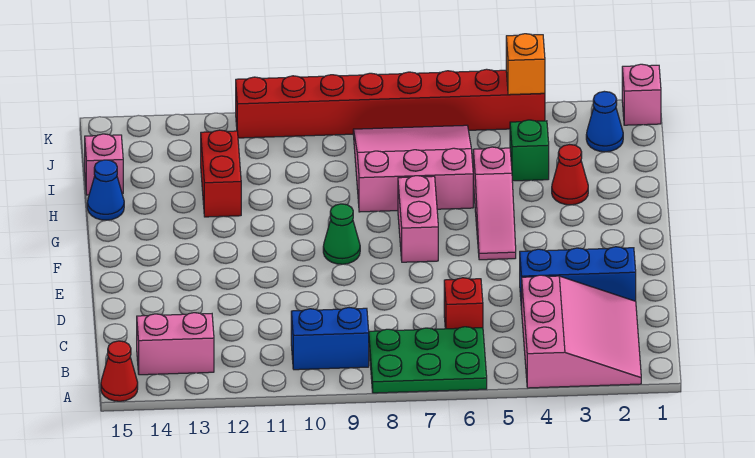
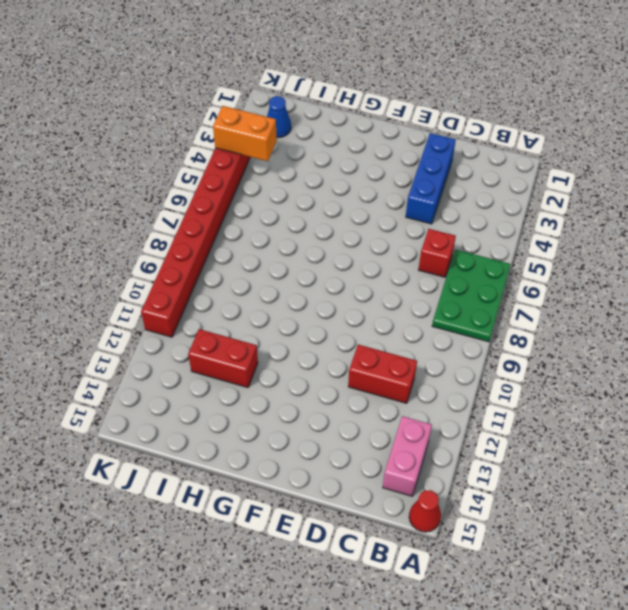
red brick C11:D11 level 1 -> none
orange brick J4:K4 level 2 -> orange brick K4 level 2
none -> pink slope A2:C4 level 1 top 4
none -> blue brick B9:B10 level 1
none -> pink slope F5:H5 level 1 top H

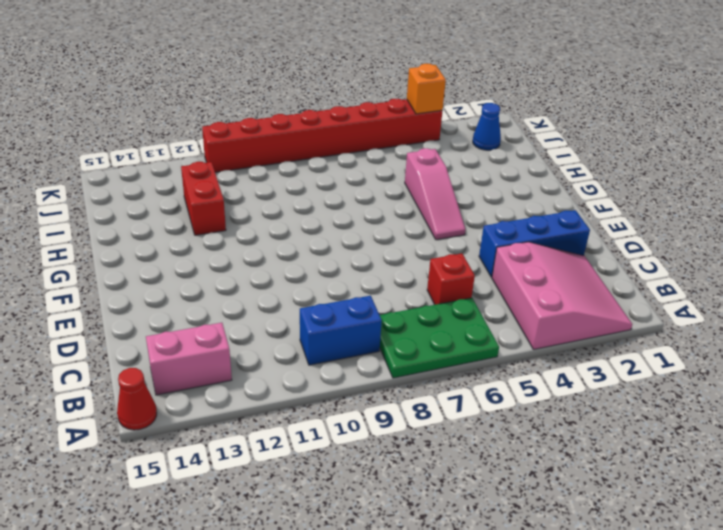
none -> pink brick F7:G7 level 1
none -> green cone F9 level 1
none -> red cone H3 level 1

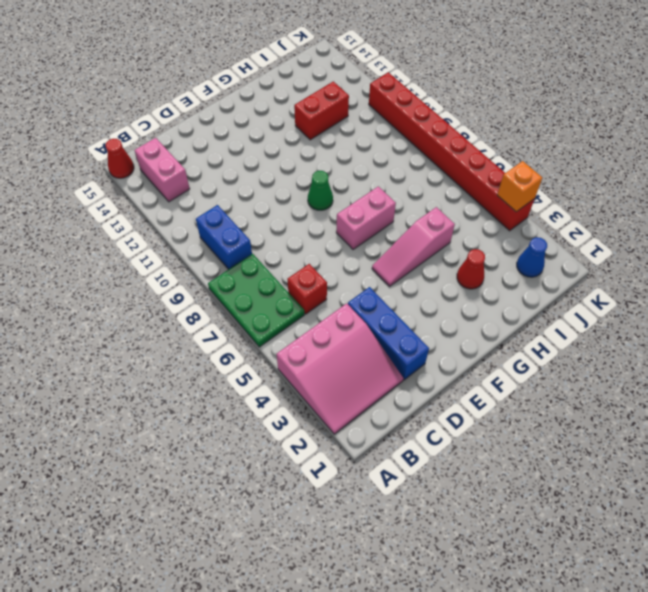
none -> pink slope H6:J8 level 1 top H
none -> blue cone H15 level 1
none -> green brick I4 level 1

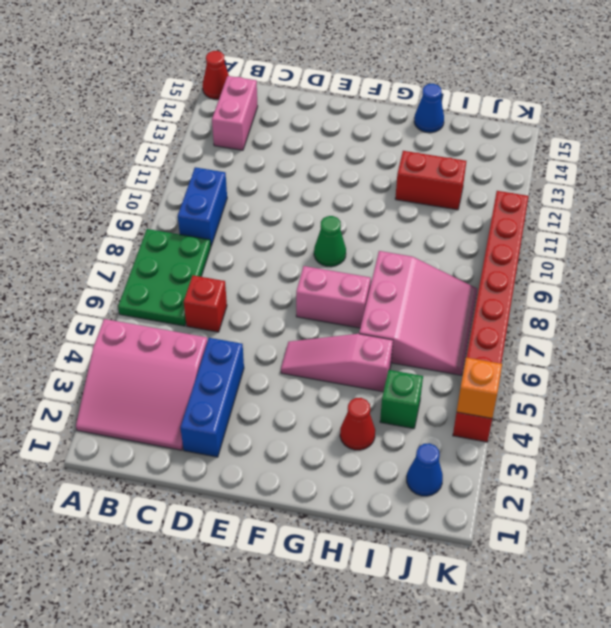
none -> pink brick I15 level 1
none -> pink brick K1 level 1

